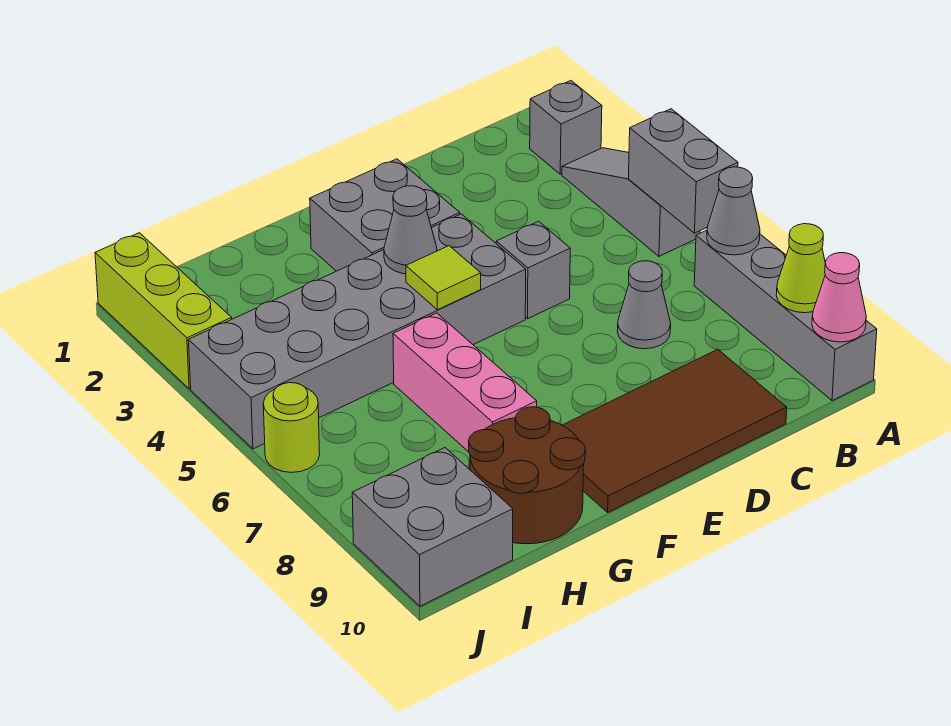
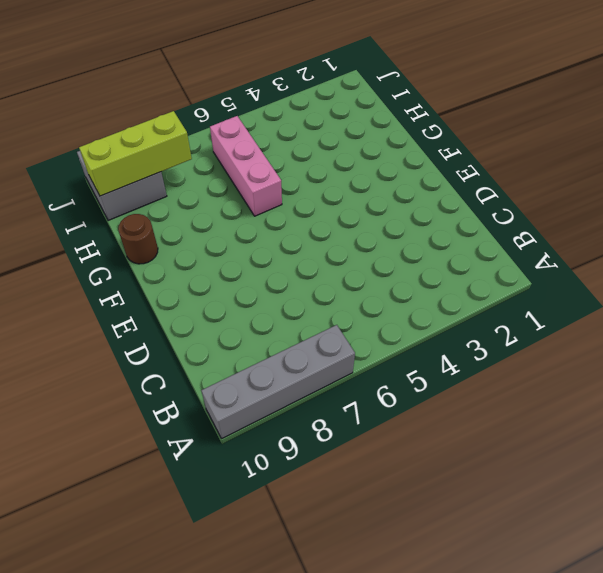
pink brick G6:I6 level 1 -> pink brick G6:G8 level 1
brown round brick G10 level 1 -> brown round brick G9:H10 level 1
lime brick I8:I10 level 2 -> lime brick J1:J3 level 1
none -> grey brick A2 level 1
none -> grey slope A3:A5 level 1 top 5
none -> grey cone C7 level 1

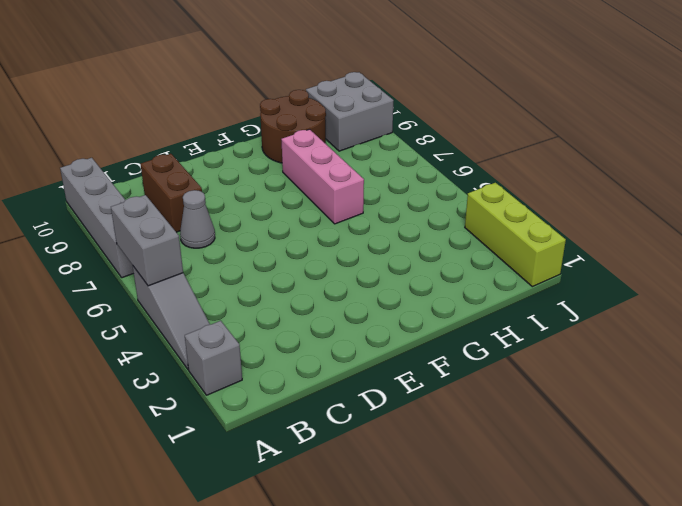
brown brick C8:C9 level 1 -> brown tile C9:F10 level 1
none -> grey brick D5 level 1
none -> grey brick E2:F3 level 1
none -> grey brick E4:J5 level 1

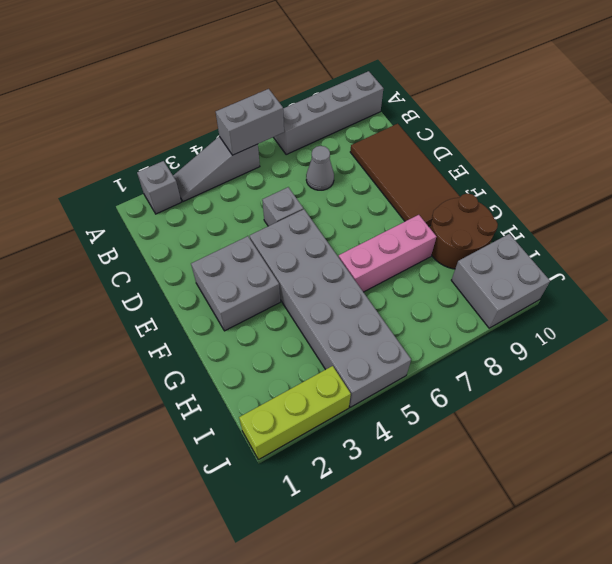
none -> lime round brick J6 level 1
none -> grey cone A7 level 2
none -> lime cone A9 level 2

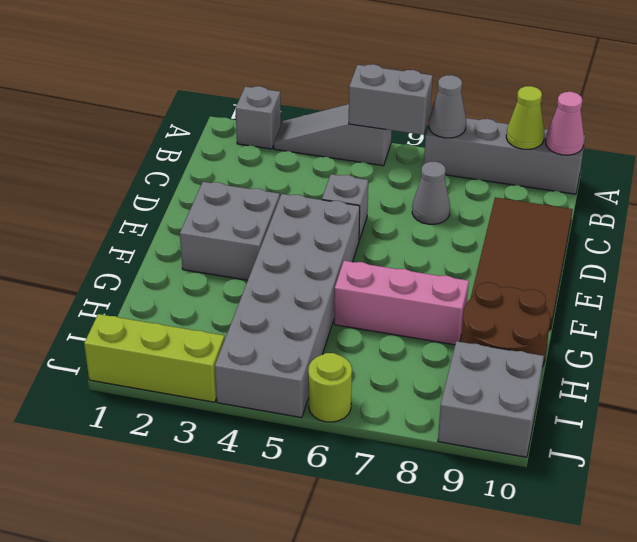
none -> grey cone F4 level 2
none -> lime tile F5 level 2

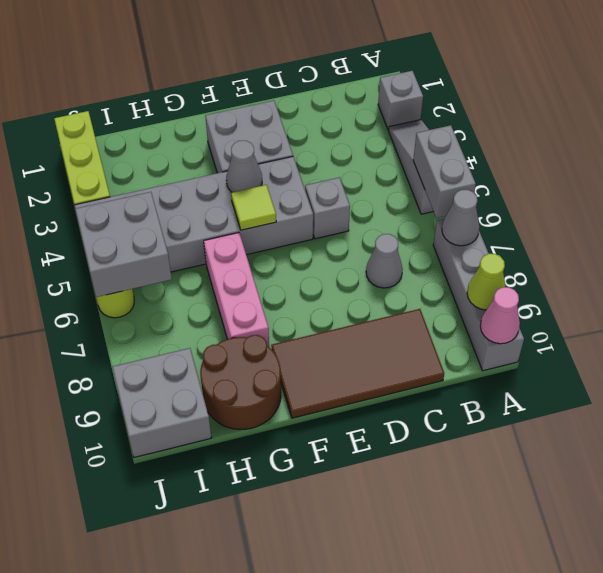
grey brick I5:J6 level 2 -> none

